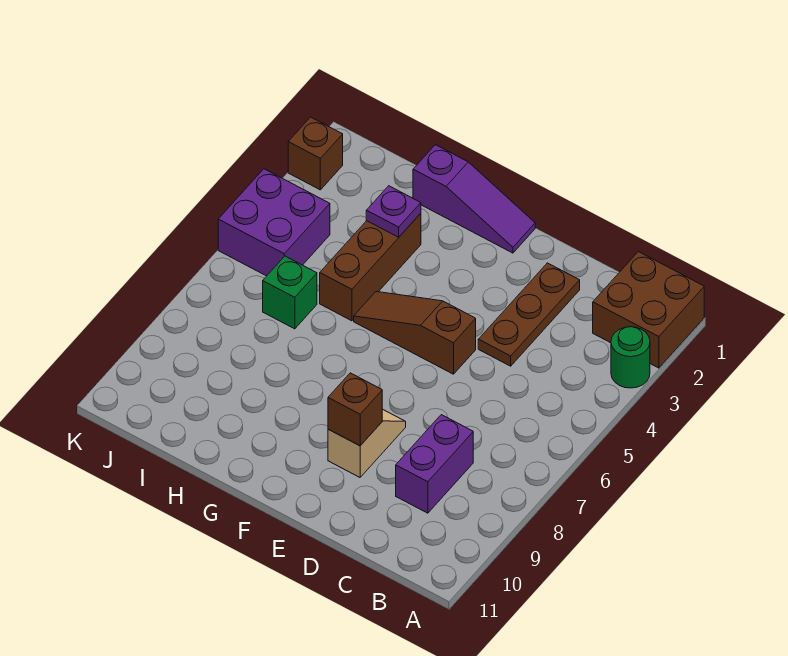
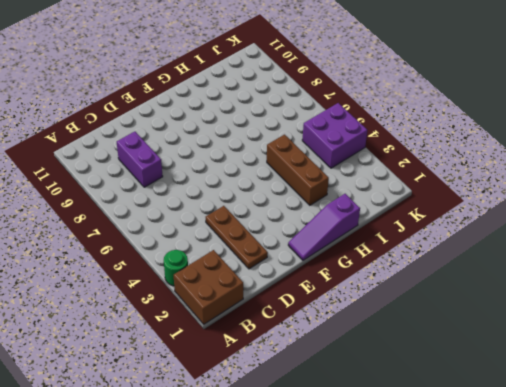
none -> brown slope E5:G5 level 1 top E
none -> tan slope E8:E9 level 1 top 9
none -> green brick I6 level 1

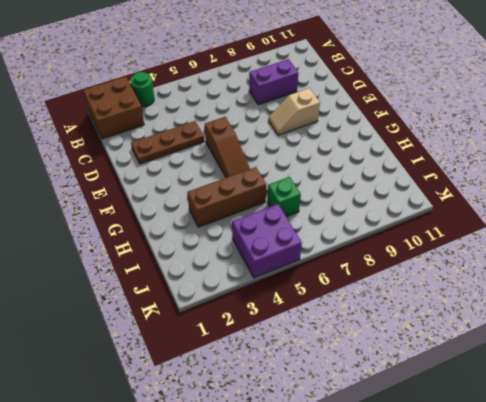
none -> purple slope F1:H1 level 1 top H
none -> brown brick K2 level 1
none -> brown brick E9 level 2

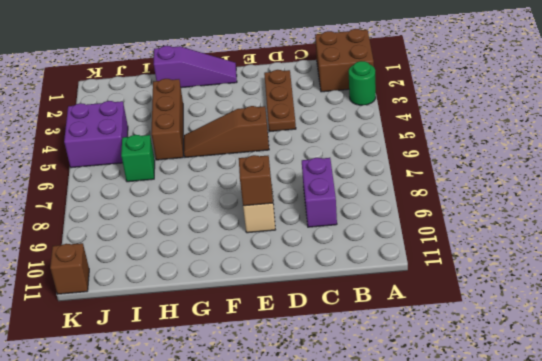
brown brick K11 level 1 -> brown brick K2 level 1
none -> purple plate H3 level 2

